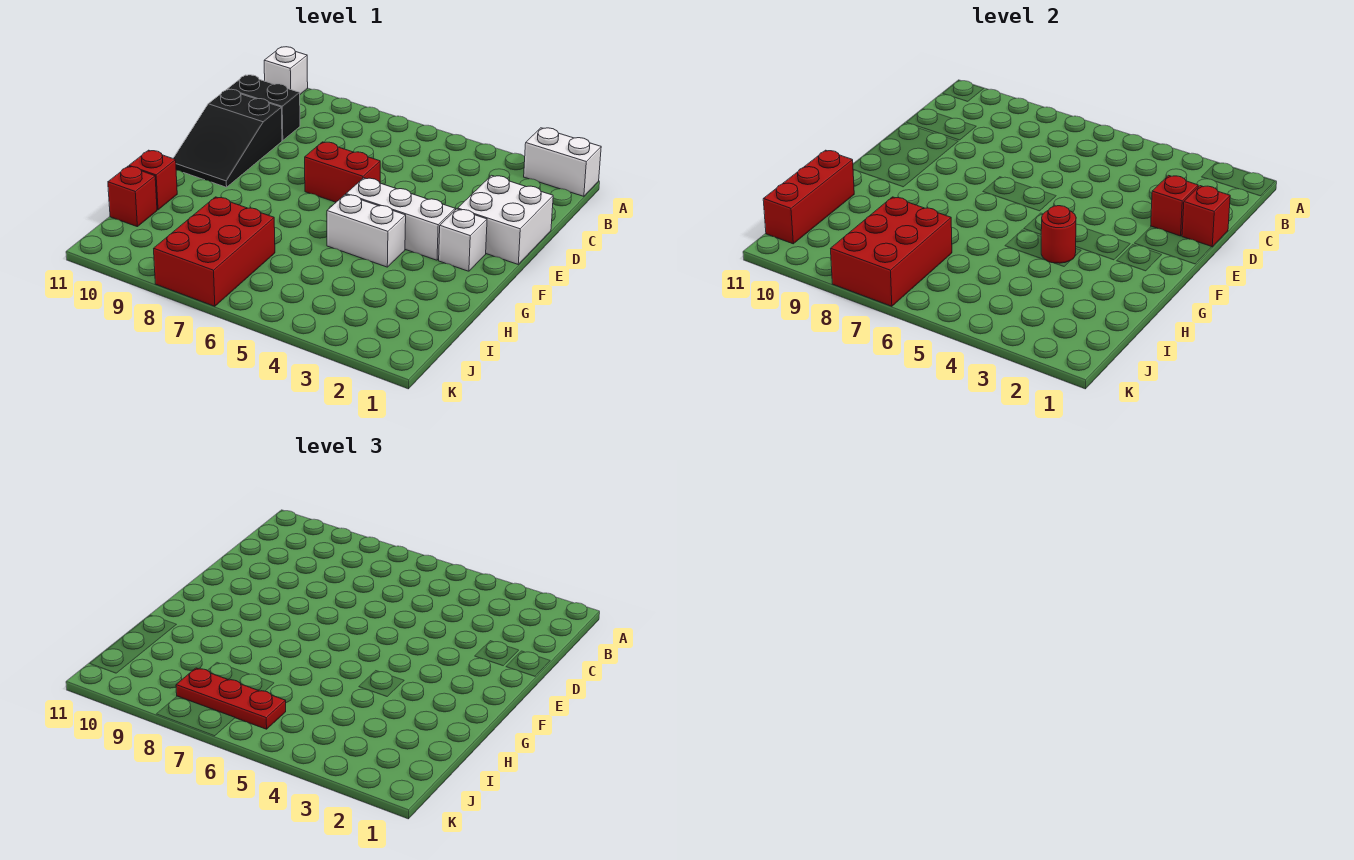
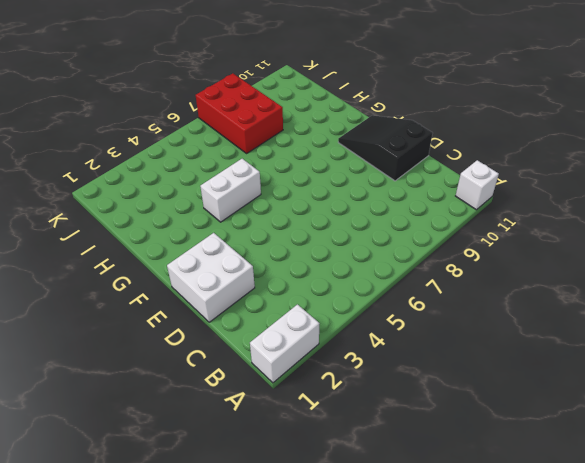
none -> black brick C10:C11 level 1
none -> red brick E6:E7 level 1
none -> white brick F2 level 1

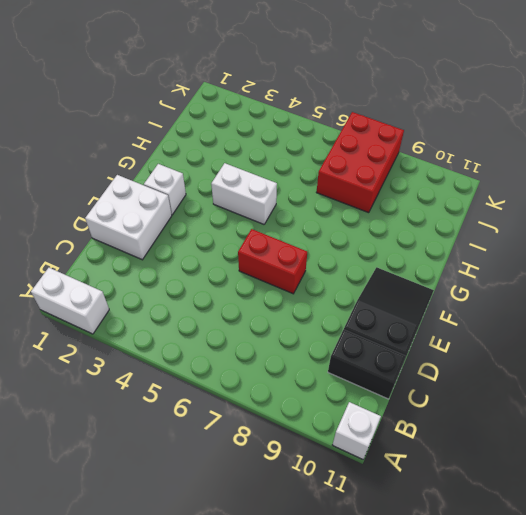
none -> white brick F3:F5 level 1
none -> red brick H11 level 1
none -> red brick I11 level 1

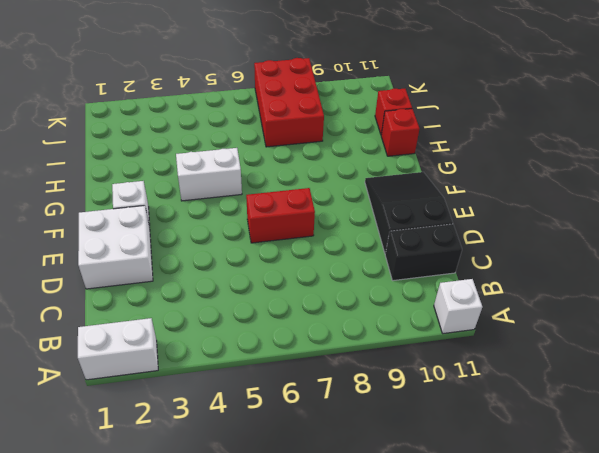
none -> white brick F3:F5 level 1
none -> red brick D1 level 2
none -> red brick D2 level 2

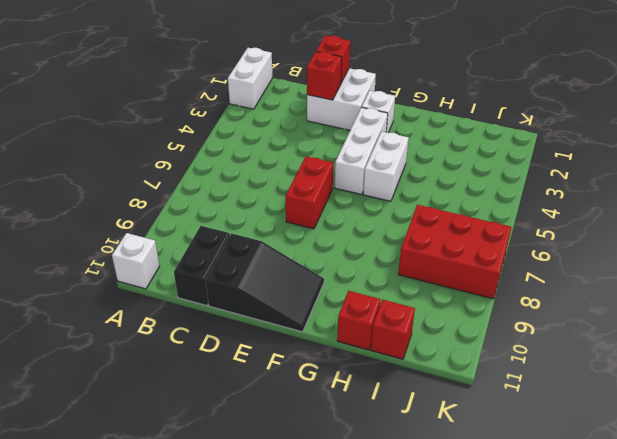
none -> red round brick G4 level 2
none -> red brick H11:J11 level 2
none -> red brick I7:K8 level 2

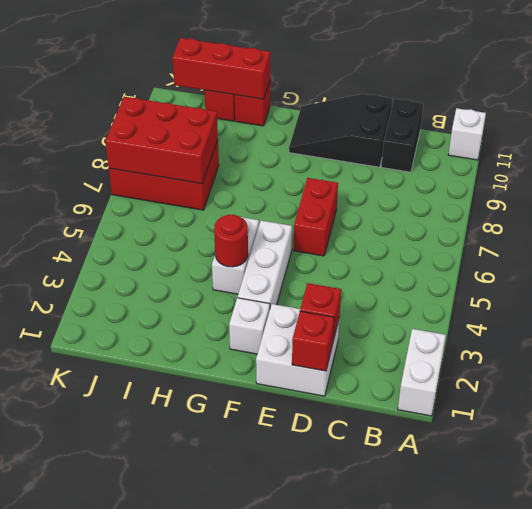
none -> red plate J6:J8 level 3

